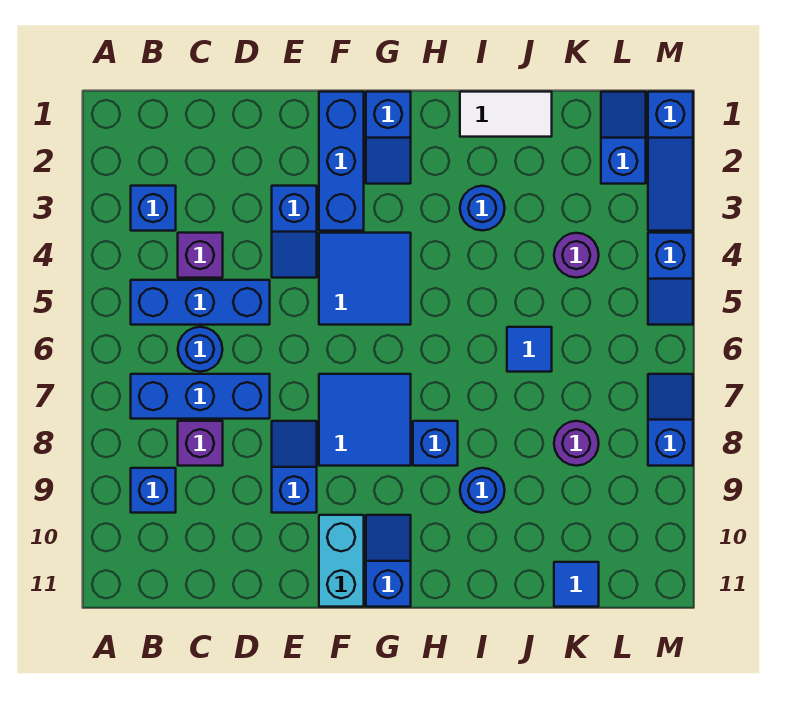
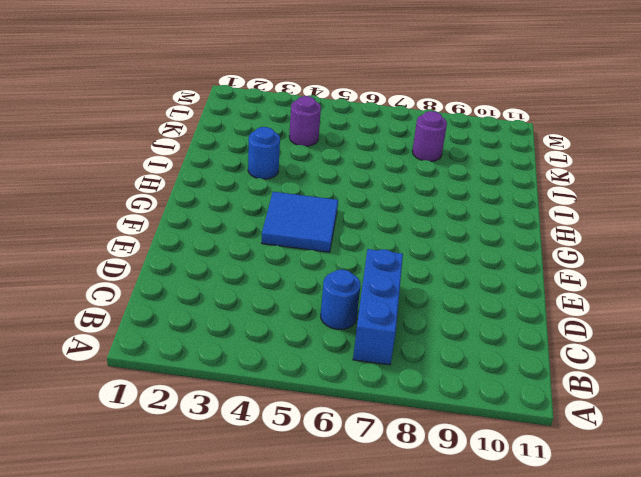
none -> blue brick B3 level 1
none -> blue brick B5:D5 level 1
none -> blue brick B9 level 1

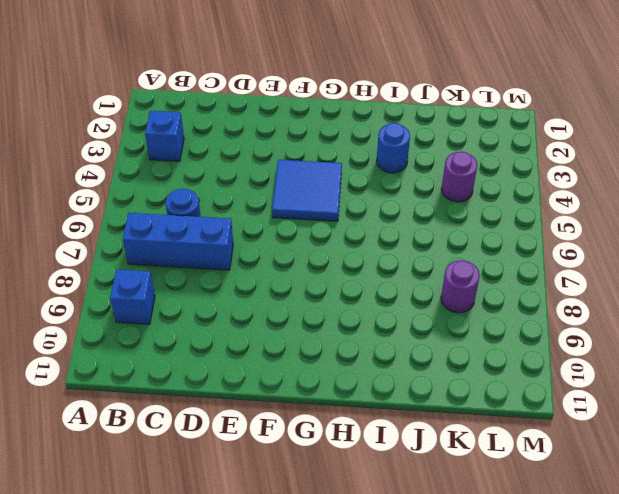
none -> blue brick B5:D5 level 1
none -> purple brick C4 level 1
none -> purple brick C8 level 1

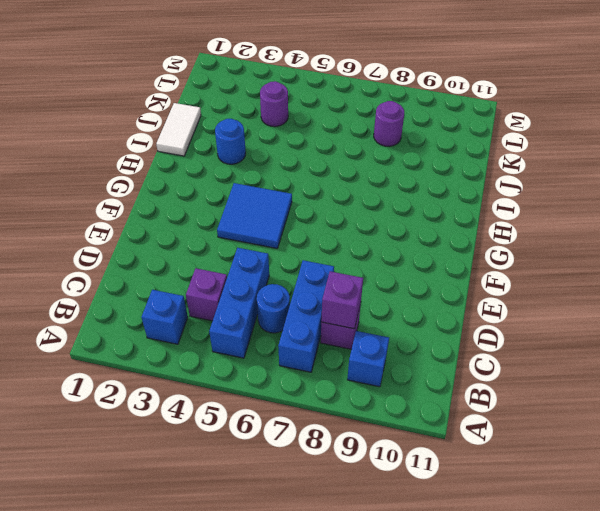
purple brick C8 level 2 -> none
none -> blue slope E3:E4 level 1 top 3
none -> blue slope E8:E9 level 1 top 9
none -> blue brick F1:F3 level 1

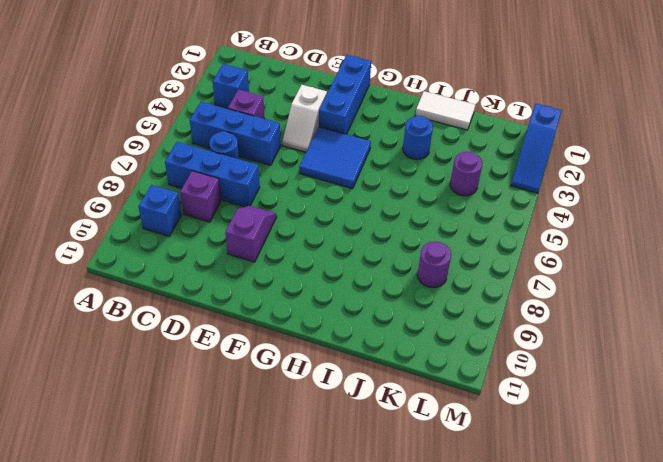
white slope E3:E4 level 1 top 3 -> blue slope E3:E4 level 1 top 3
purple slope E8:E9 level 1 top 9 -> blue slope E8:E9 level 1 top 9
none -> blue tile F7:G8 level 1
none -> cyan brick F10:F11 level 1
none -> blue slope G1:G2 level 1 top 1

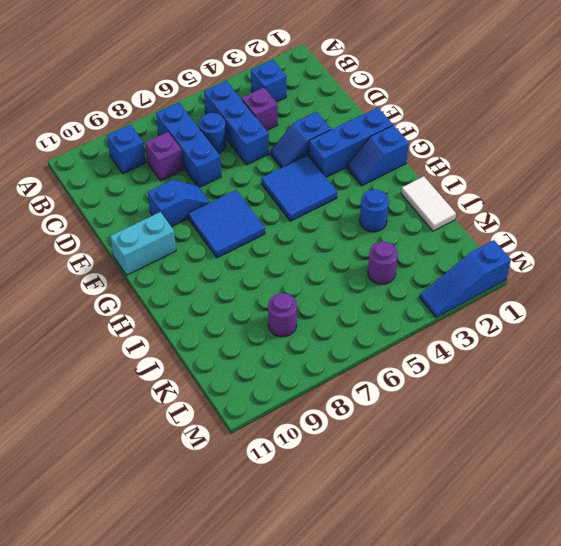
none -> blue slope G10:G11 level 1 top 11
none -> blue brick H8 level 1
none -> blue round brick I9 level 1

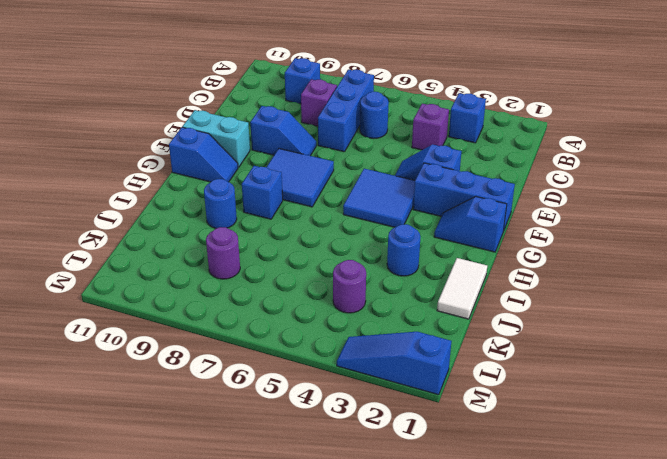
none -> blue brick B5:D5 level 1
none -> blue tile J6 level 1
none -> blue tile K11 level 1

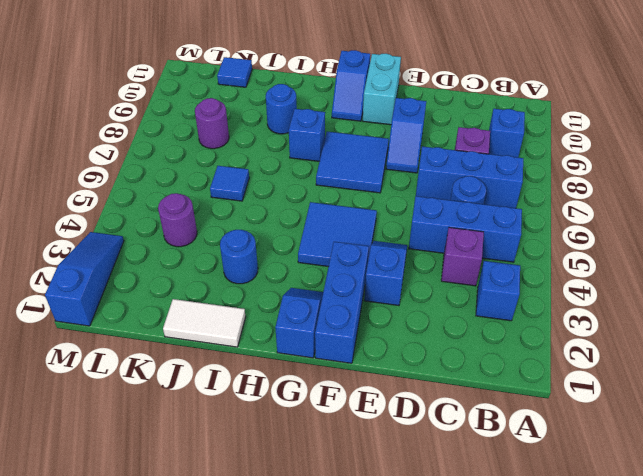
none -> blue slope L1:L2 level 1 top 2
none -> blue slope M4:M5 level 1 top 4
none -> blue slope M7:M8 level 1 top 8

